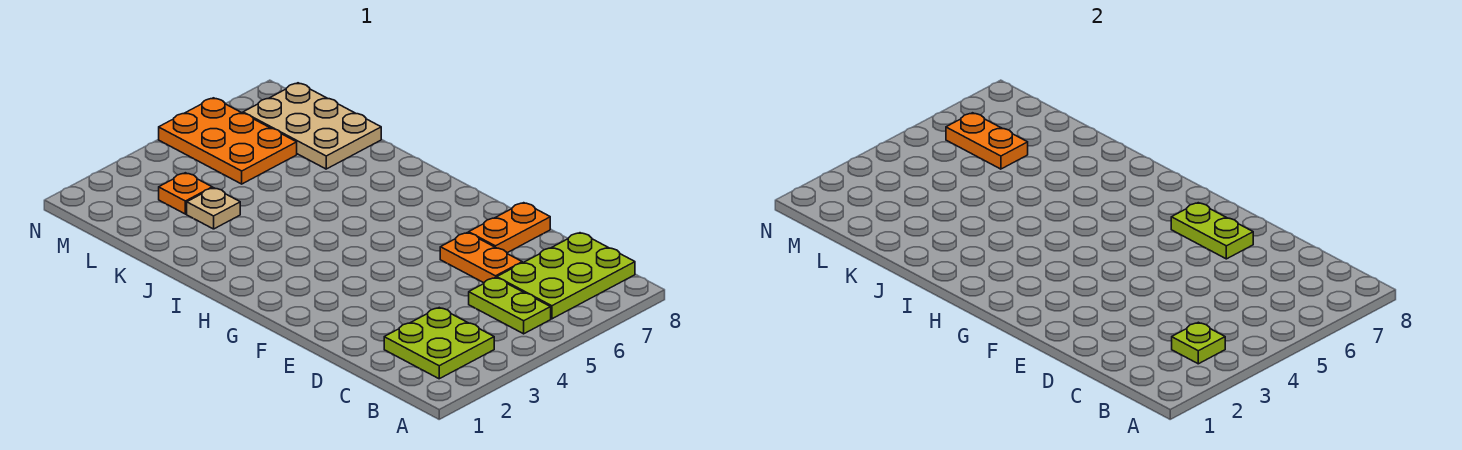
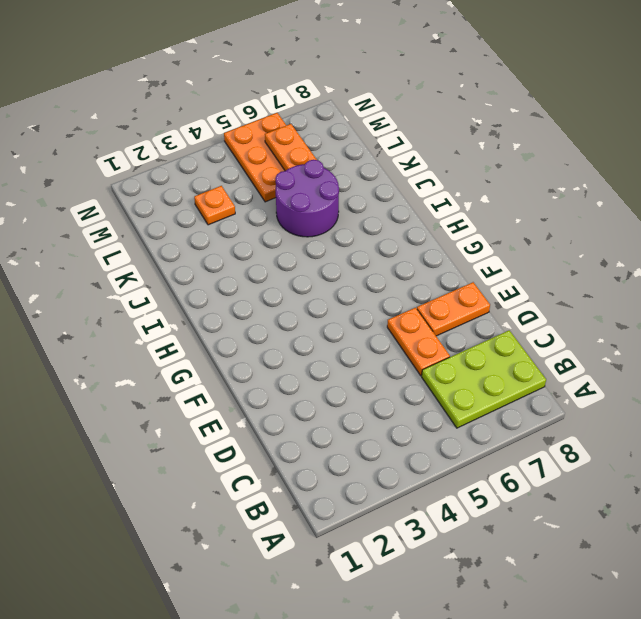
purple round brick J5:K6 level 1 -> none
none -> lime plate B2:C3 level 1
none -> lime plate B5:C5 level 1
none -> tan plate K3 level 1

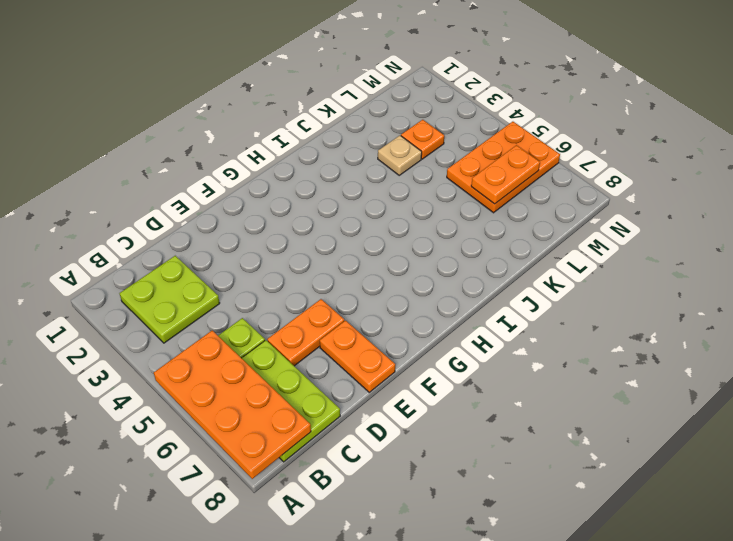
orange plate A5:B8 level 2 -> none
none -> tan plate K7:M8 level 1
none -> lime plate B3 level 2
none -> lime plate E7:F7 level 2

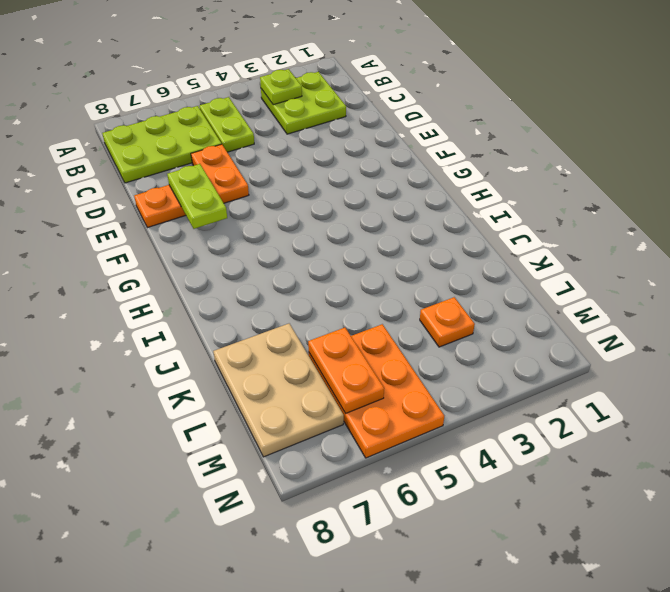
none -> tan plate K3 level 1

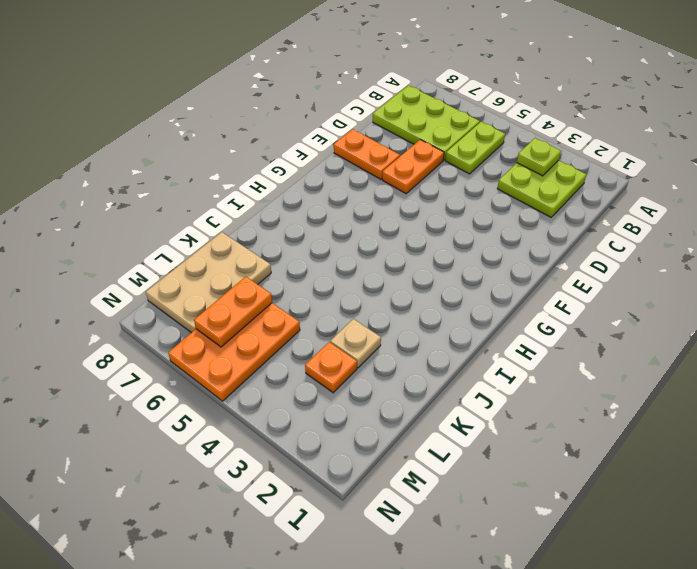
none -> lime plate E7:F7 level 2

